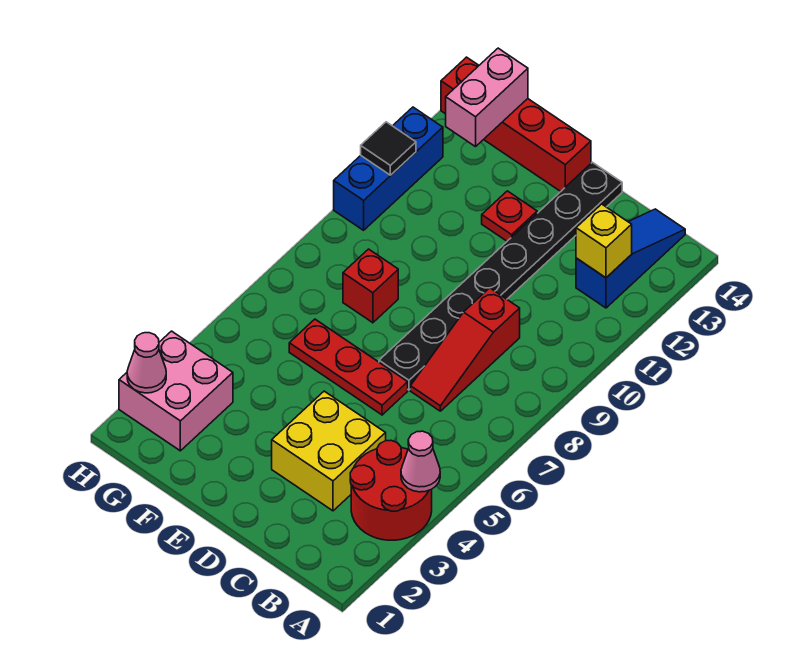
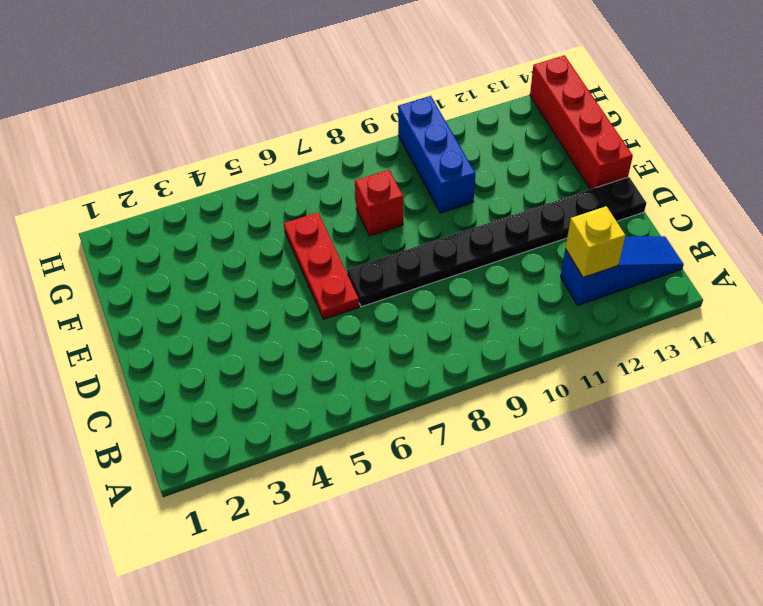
blue brick F10:H10 level 1 -> blue brick H10:H12 level 1
none -> red round brick A3:B4 level 1
none -> yellow brick C3:D4 level 1
none -> red slope C7:C9 level 1 top 9

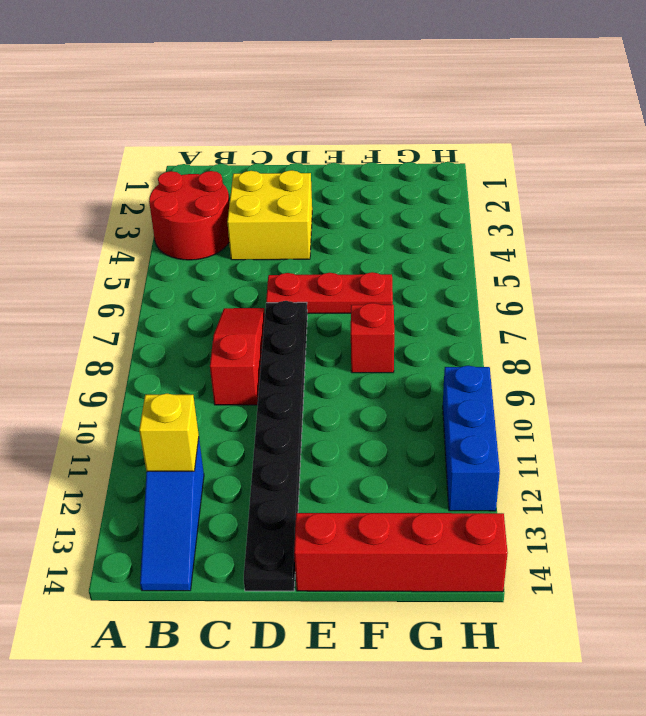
none -> red plate E12 level 1
none -> pink brick G2:H3 level 1
none -> pink cone A4 level 2

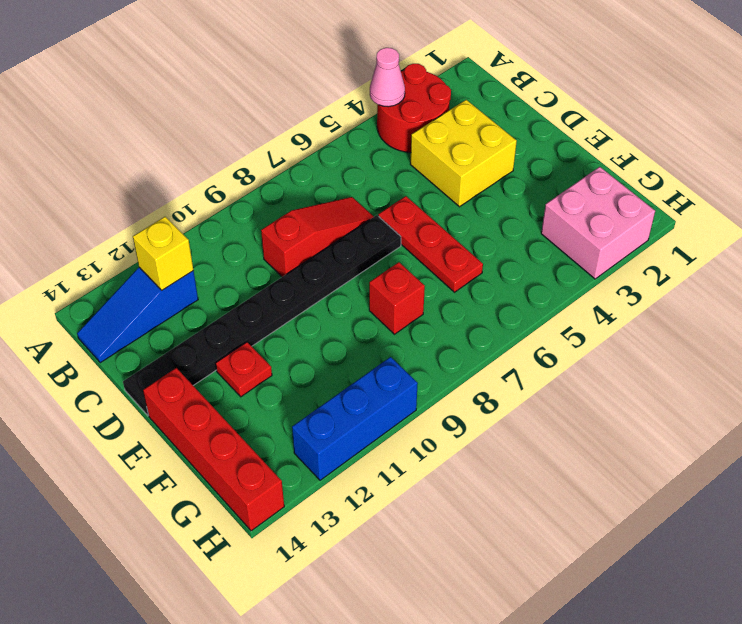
none -> pink brick G13:G14 level 2
none -> pink cone H2 level 2
none -> black tile H11 level 2

